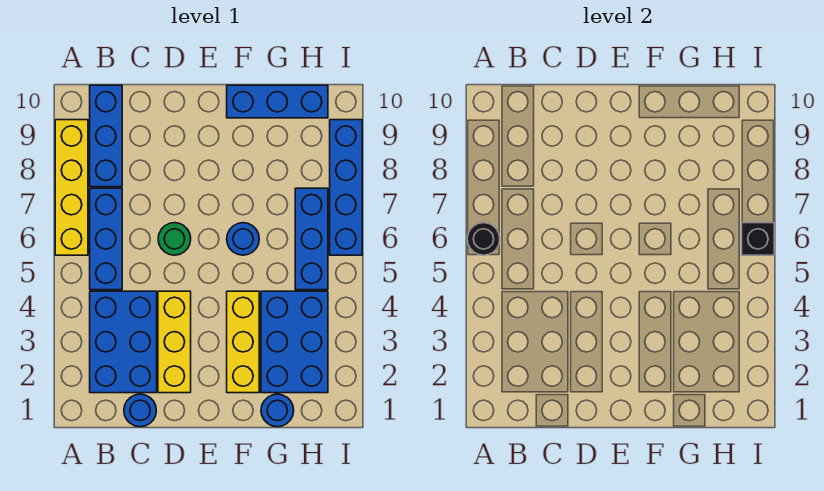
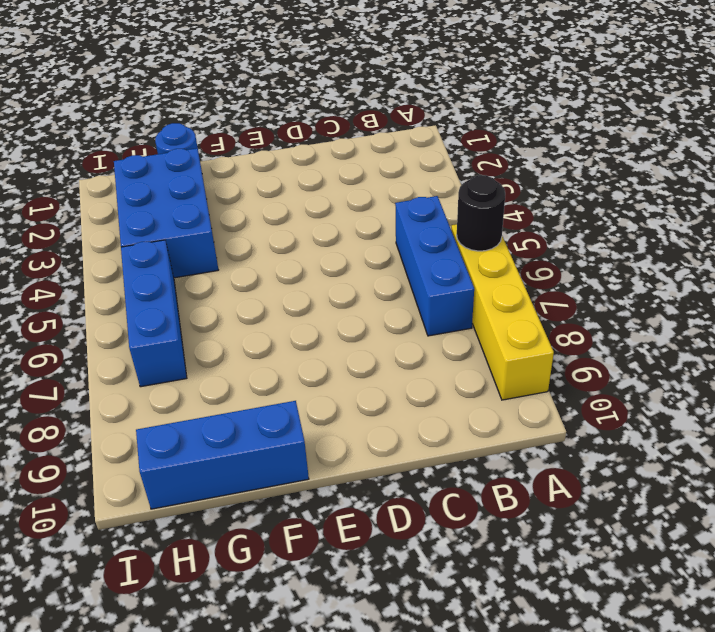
none -> blue brick B2:C4 level 1
none -> blue brick B8:B10 level 1
none -> blue round brick C1 level 1

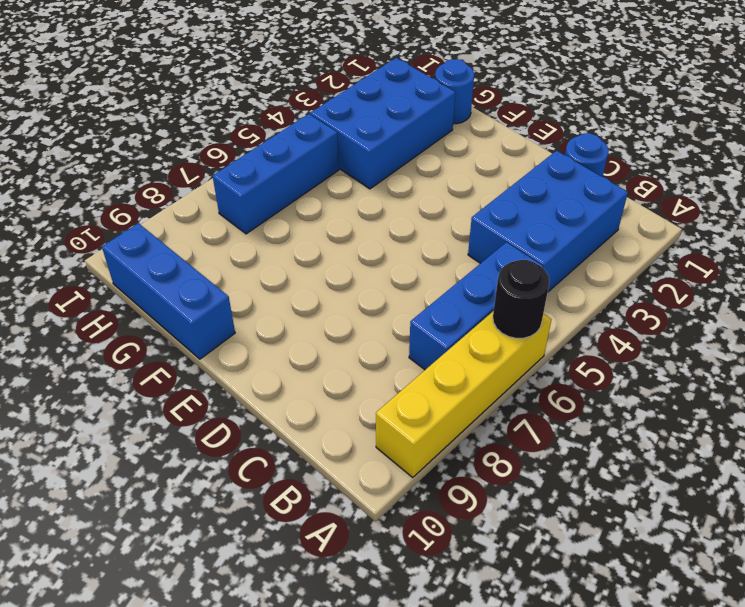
none -> blue brick B8:B10 level 1
none -> yellow brick D2:D4 level 1
none -> green round brick D6 level 1

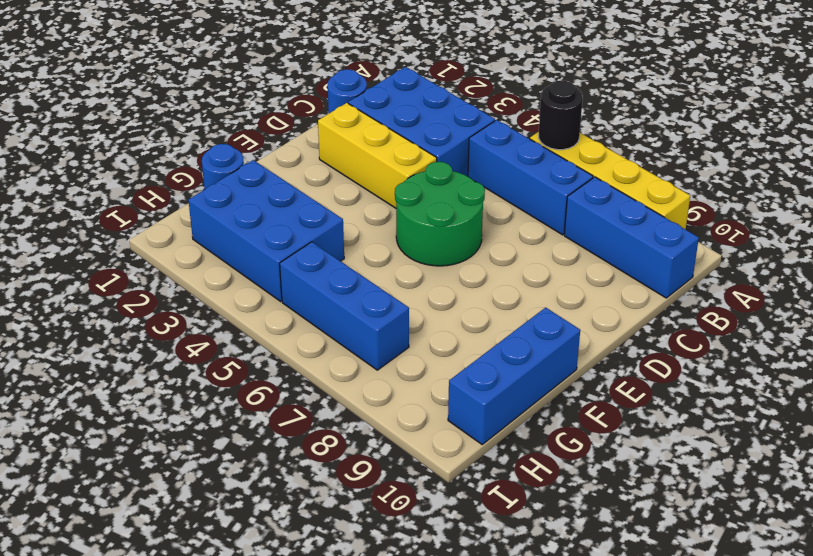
green round brick D5:E6 level 1 -> green round brick D6 level 1
none -> yellow brick F2:F4 level 1
none -> blue round brick F6 level 1
none -> blue brick I6:I9 level 1

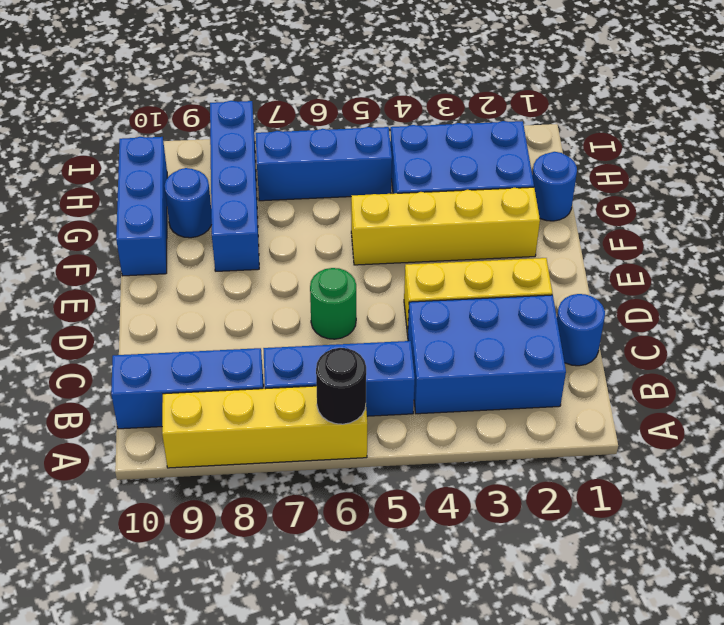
yellow brick F2:F5 level 1 -> yellow brick F2:F4 level 1
blue brick F8:I8 level 1 -> blue brick I6:I9 level 1
blue round brick G9 level 1 -> blue round brick F6 level 1
none -> black brick I6 level 2

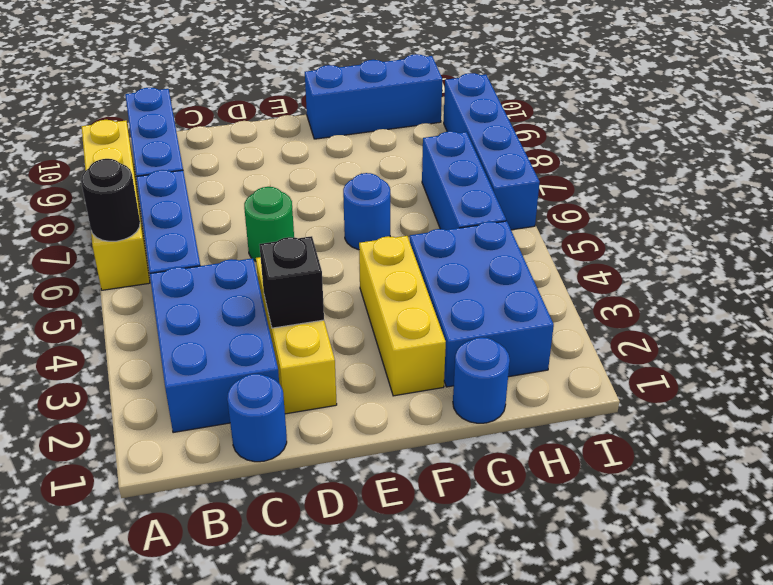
black brick D3 level 2 -> black brick I6 level 2

